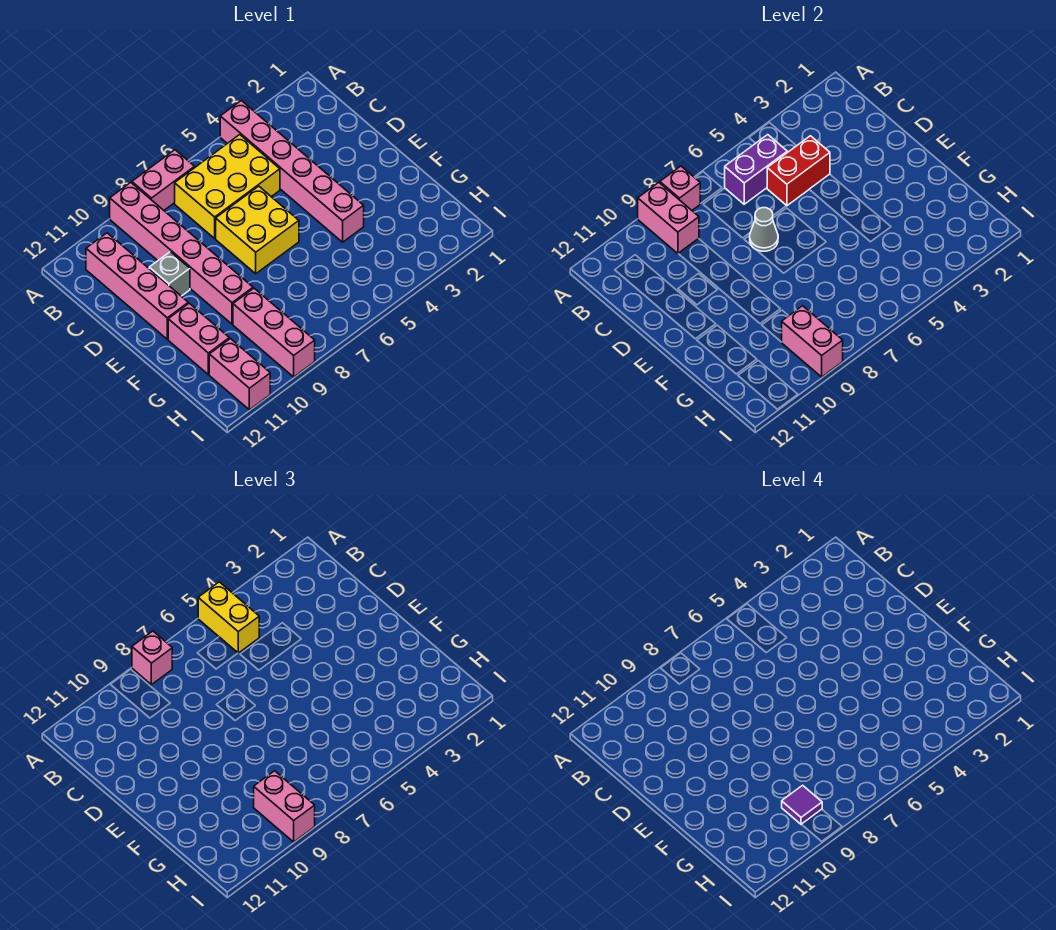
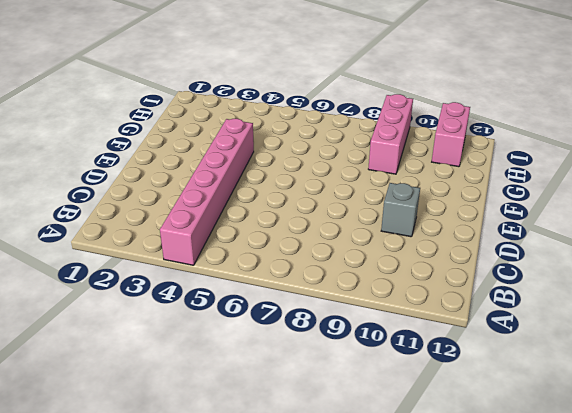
none -> pink brick A7:A8 level 1
none -> pink brick A9:F9 level 1
none -> yellow brick B5:C7 level 1

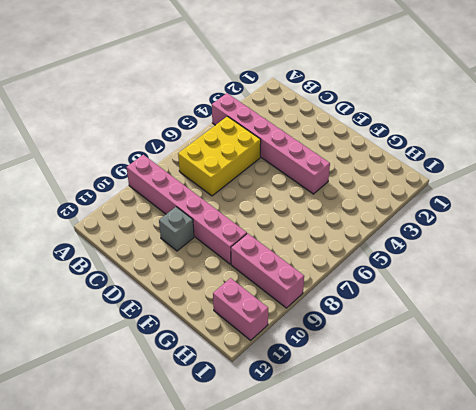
none -> pink brick A7:A8 level 1
none -> pink brick B11:E11 level 1
none -> yellow brick D6:E7 level 1

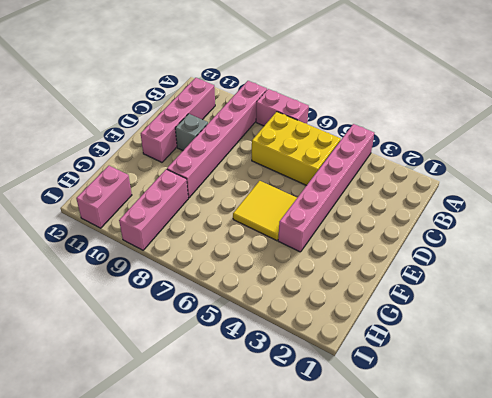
yellow tile E5:F6 level 1 -> yellow brick D6:E7 level 1
none -> pink brick F11:G11 level 1
none -> pink brick A8 level 2
none -> pink brick A9:B9 level 2

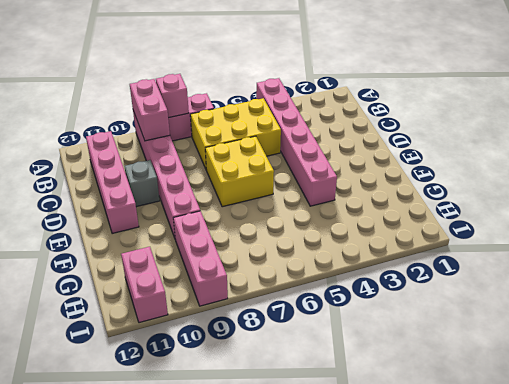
none -> pink brick F11:G11 level 1
none -> purple brick B5:B6 level 2
none -> red brick C4:C5 level 2

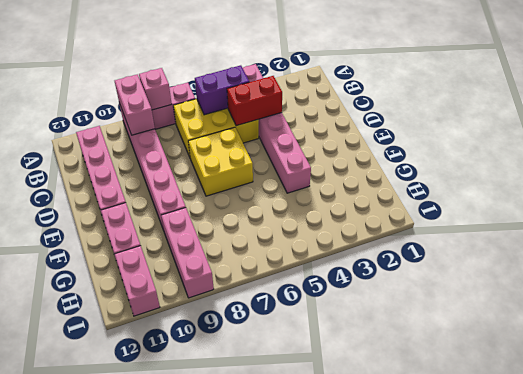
none -> grey brick D10 level 1
none -> grey cone D7 level 2
none -> pink brick H9:I9 level 2

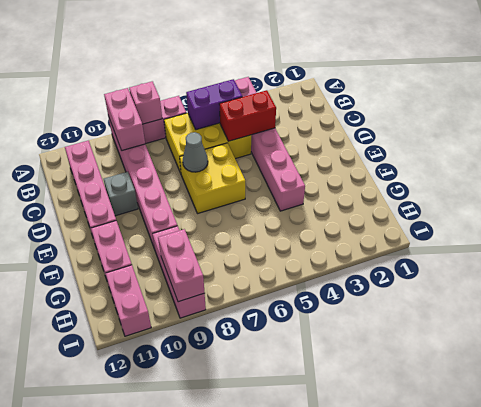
none -> yellow brick A5:B5 level 3
none -> pink brick A8 level 3
none -> pink brick H9:I9 level 3

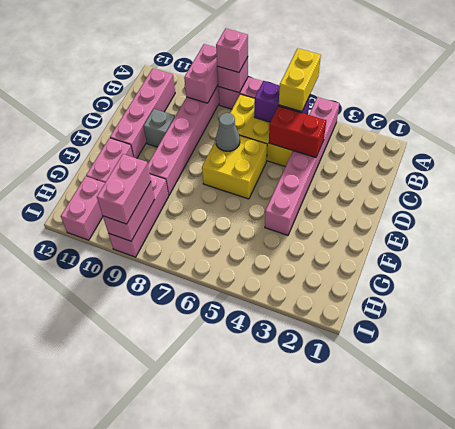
none -> purple tile H9 level 4

